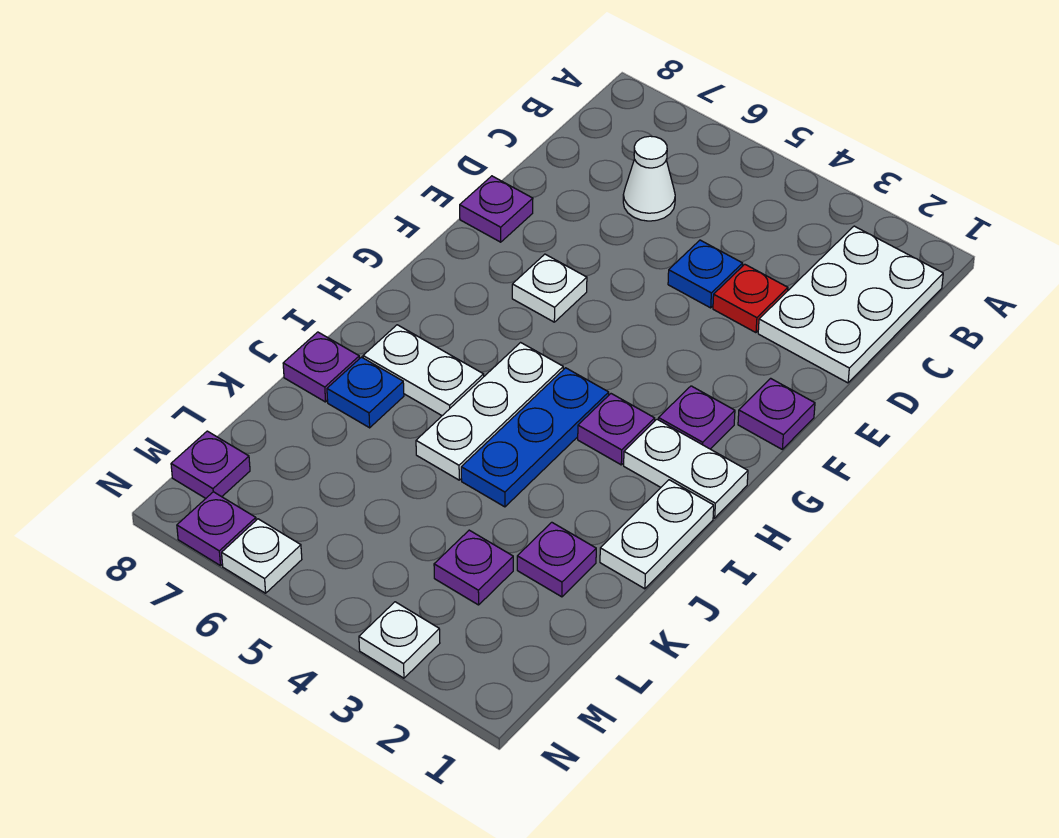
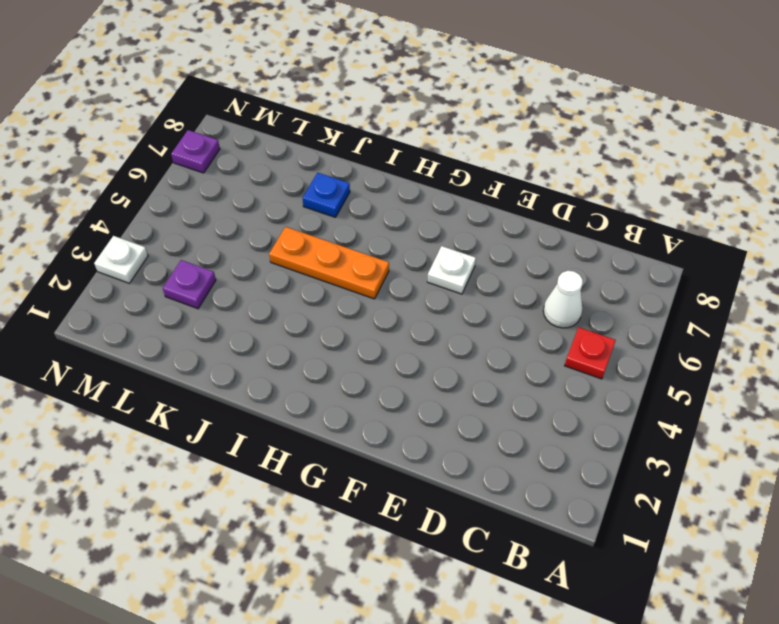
red plate B5 level 1 -> red plate D3 level 1
orange plate H5:J5 level 1 -> white plate H5:J5 level 1
none -> white plate B1:D2 level 1
none -> blue plate D4 level 1
none -> purple plate E8 level 1

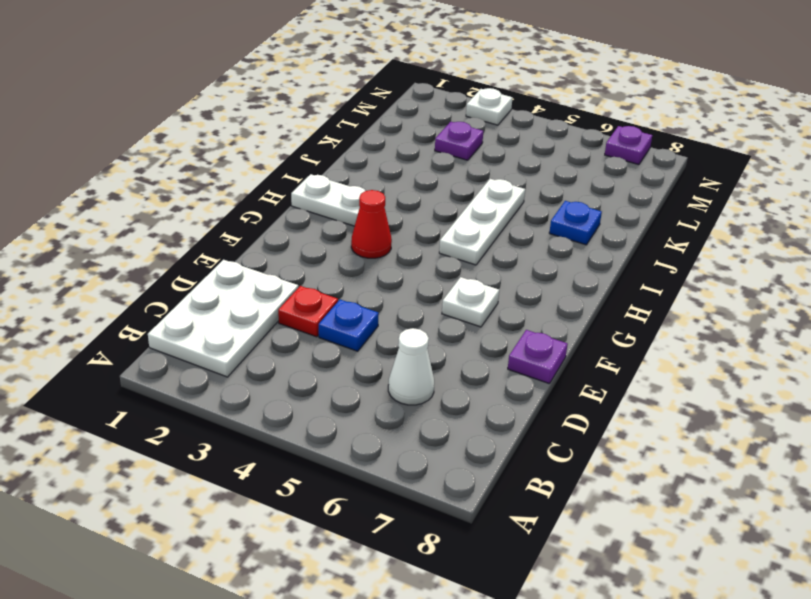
red cone G3 level 1 -> none
none -> purple plate F1 level 1
none -> purple plate G2 level 1
none -> purple plate H3 level 1

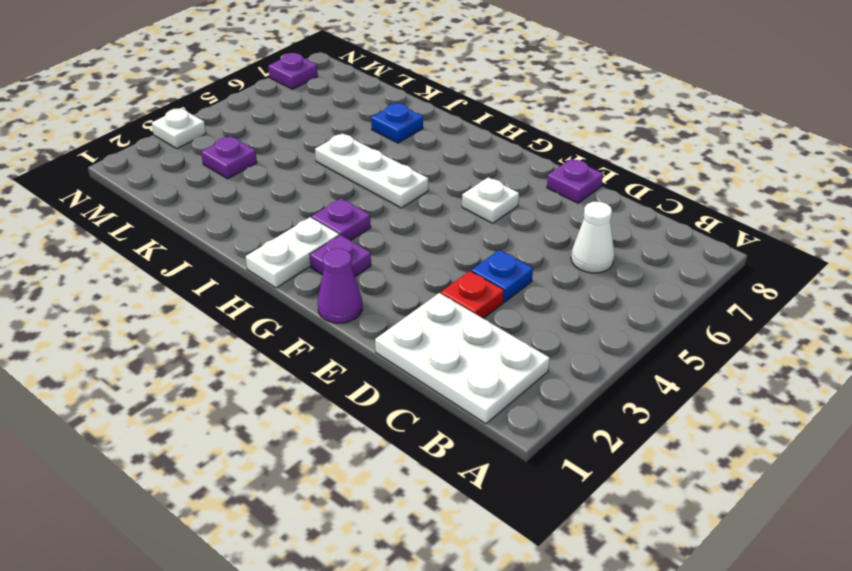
purple cone F1 level 1 -> purple plate F1 level 1
none -> blue plate H4:J4 level 1
none -> white plate I1:J1 level 1
none -> white plate I6:I7 level 1

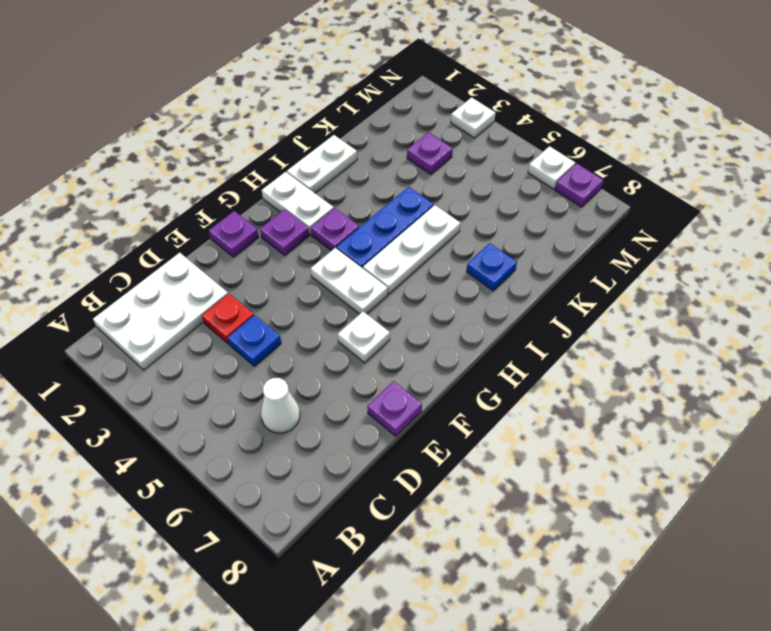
white plate G4:G5 level 1 -> white plate I6:I7 level 1
none -> purple plate J8 level 1
none -> purple plate K2 level 1
none -> purple plate M8 level 1

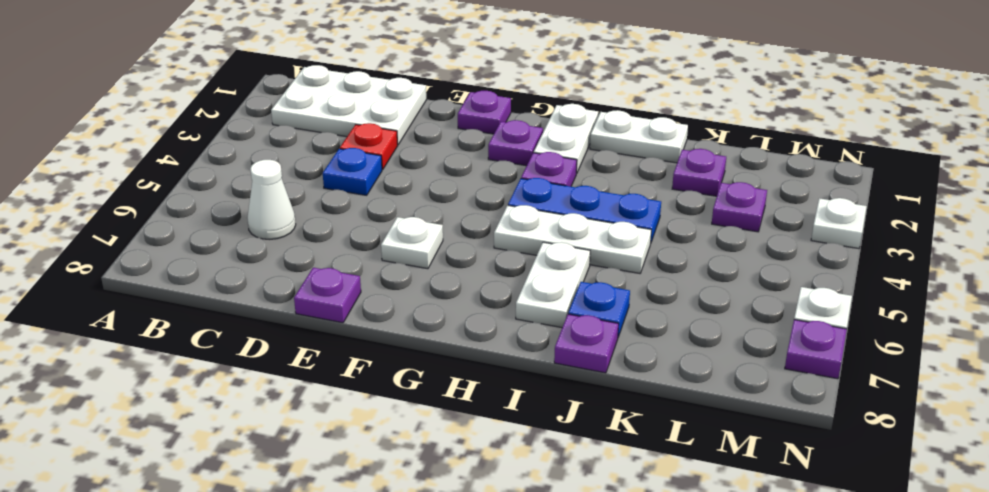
none -> purple plate M8 level 1

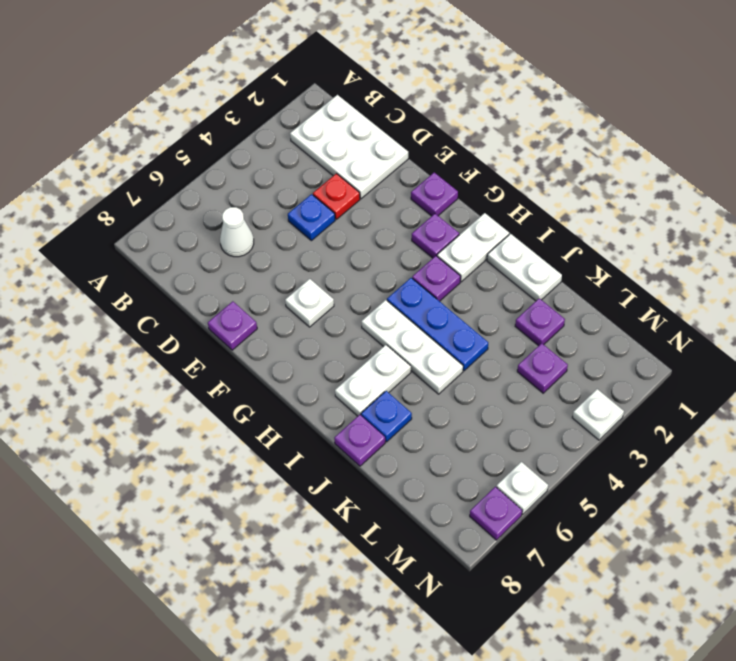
none -> purple plate M8 level 1

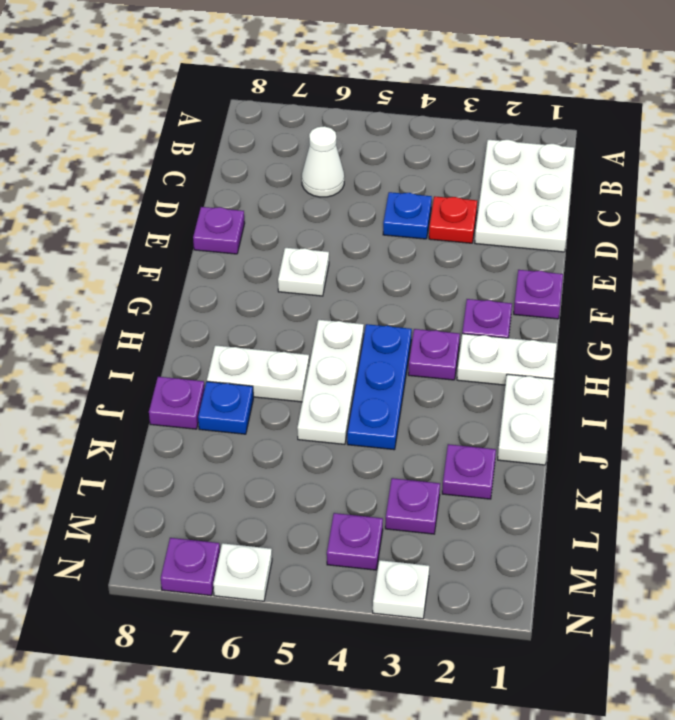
purple plate M4 level 1 -> purple plate M8 level 1

